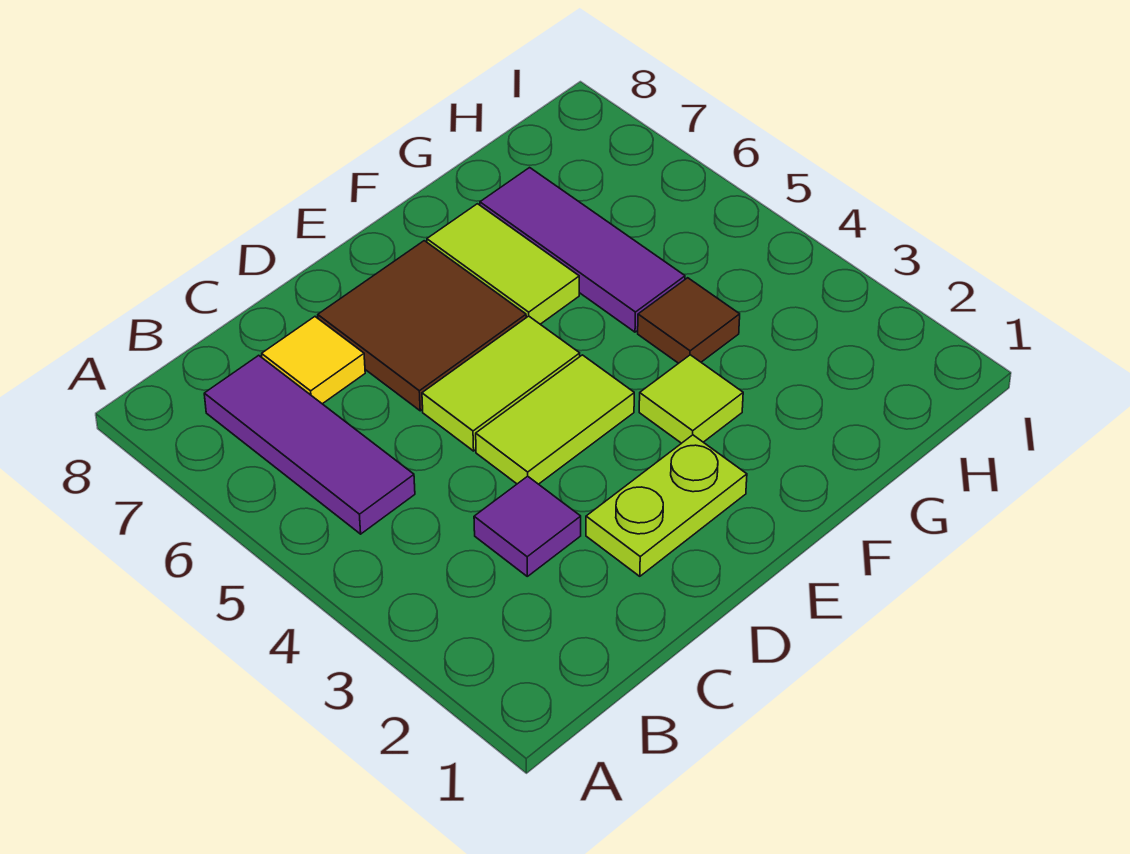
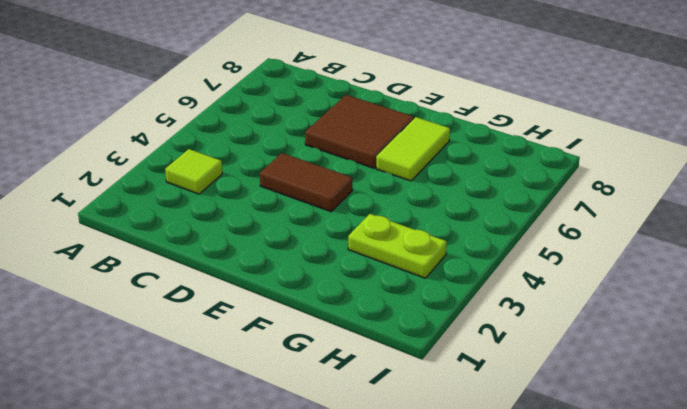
lime tile B3 level 1 -> lime tile F3 level 1
brown tile D4:E4 level 1 -> lime tile D4:E4 level 1
lime plate G3:H3 level 1 -> lime plate D2:E2 level 1
none -> purple tile B5:B7 level 1
none -> purple tile C3 level 1

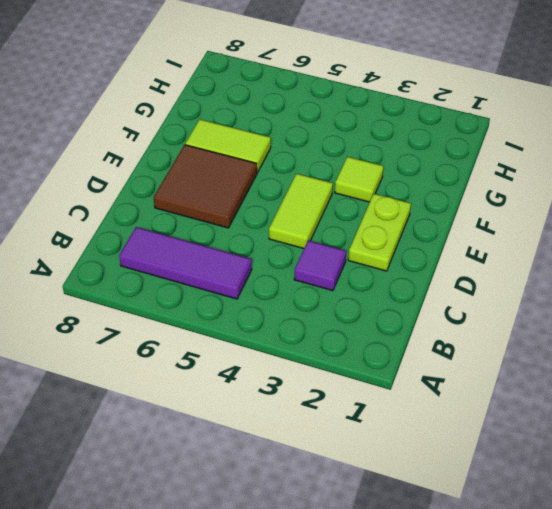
none -> yellow tile C7 level 1
none -> lime tile D5:E5 level 1

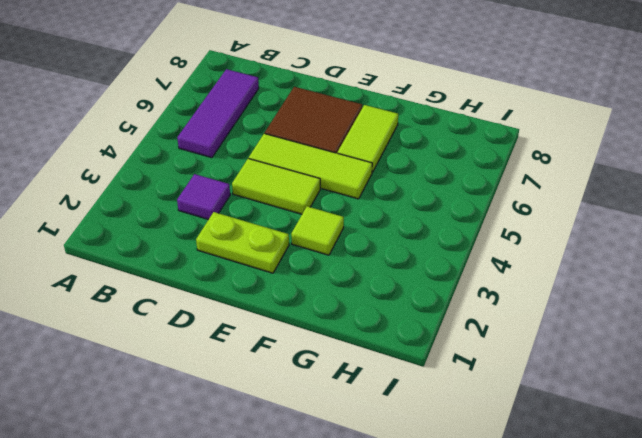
lime tile D5:F5 level 1 -> lime tile D5:E5 level 1
none -> yellow tile C7 level 1
none -> brown tile G4 level 1

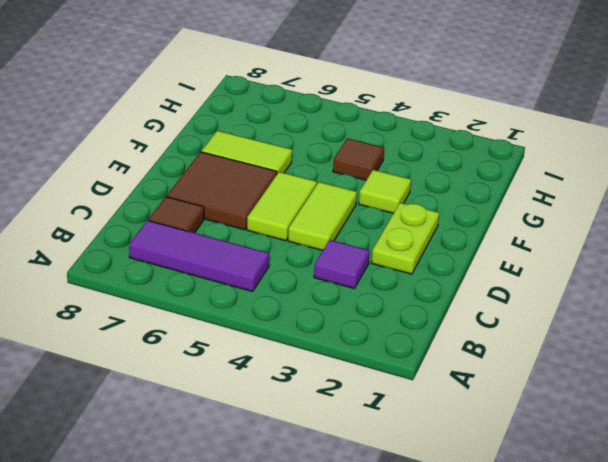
brown tile C7 level 1 -> yellow tile C7 level 1
none -> purple tile G5:G7 level 1

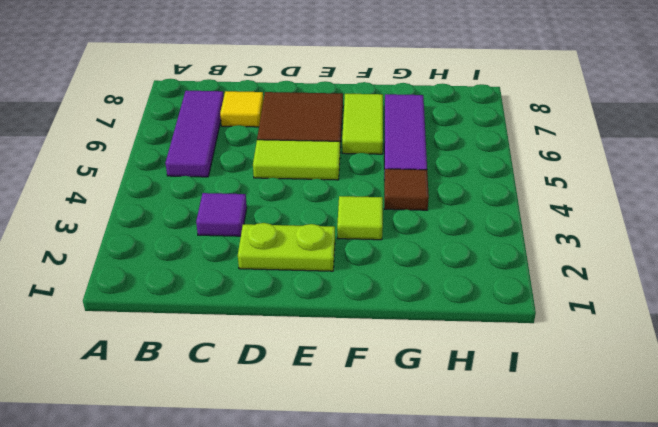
none -> lime tile D4:E4 level 1

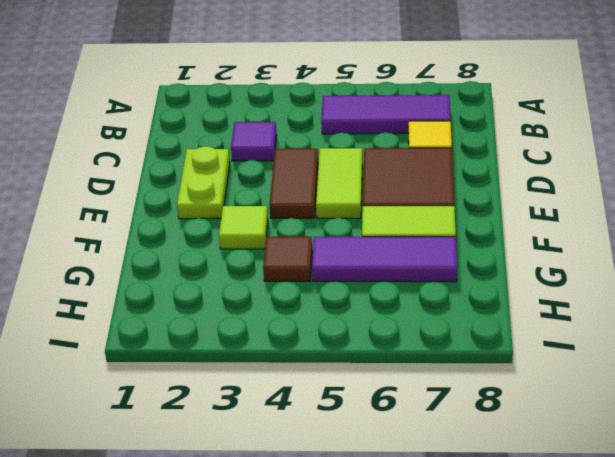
brown tile D4:E4 level 1 -> lime tile D4:E4 level 1

